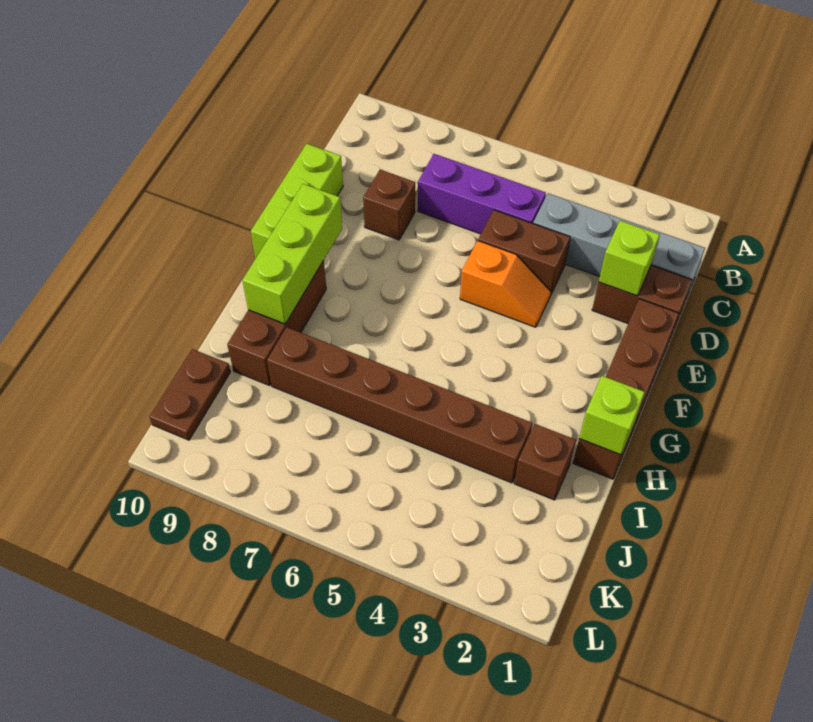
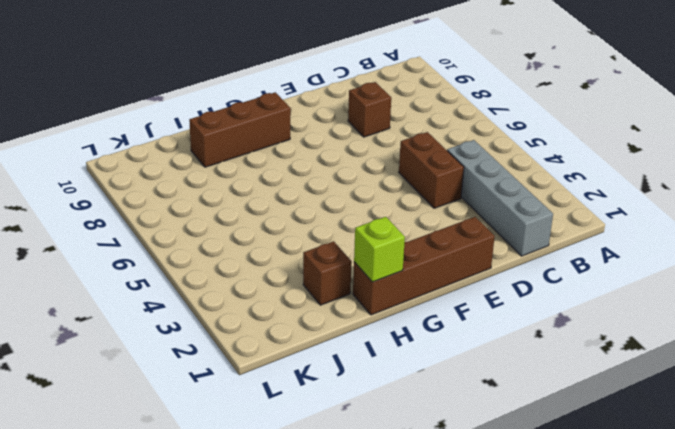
none -> purple brick C5:C7 level 1
none -> brown brick D1:D2 level 1
none -> lime brick D10:F10 level 1

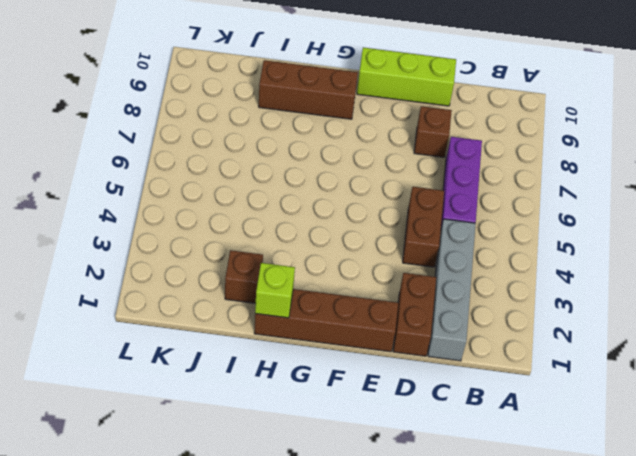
none -> orange slope E4:E5 level 1 top 5
none -> brown brick I3:I8 level 1
none -> brown plate J10:K10 level 1

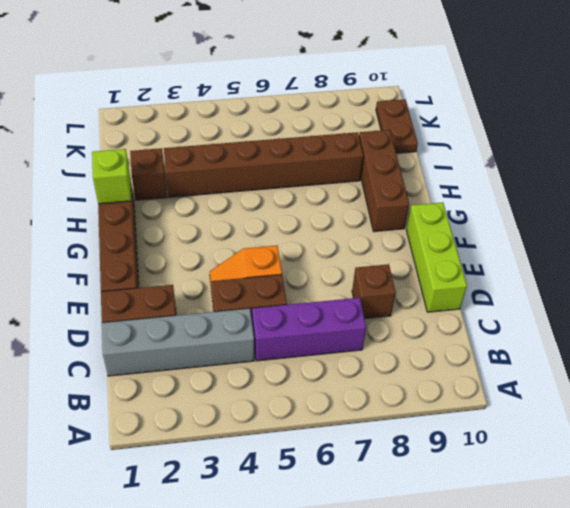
none -> lime brick D2 level 2
none -> lime brick F9:H9 level 2

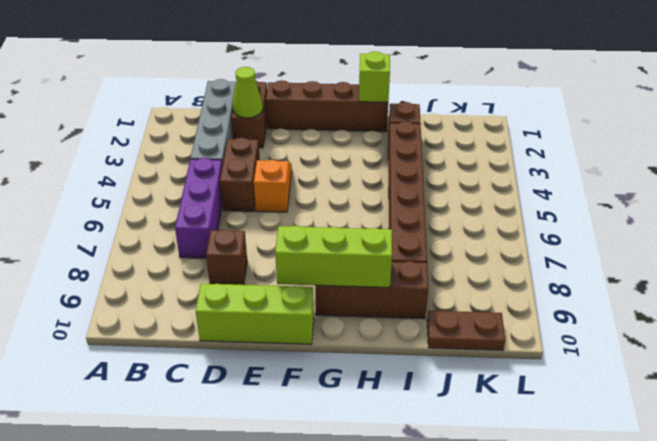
lime cone D2 level 2 -> lime brick D2 level 2

